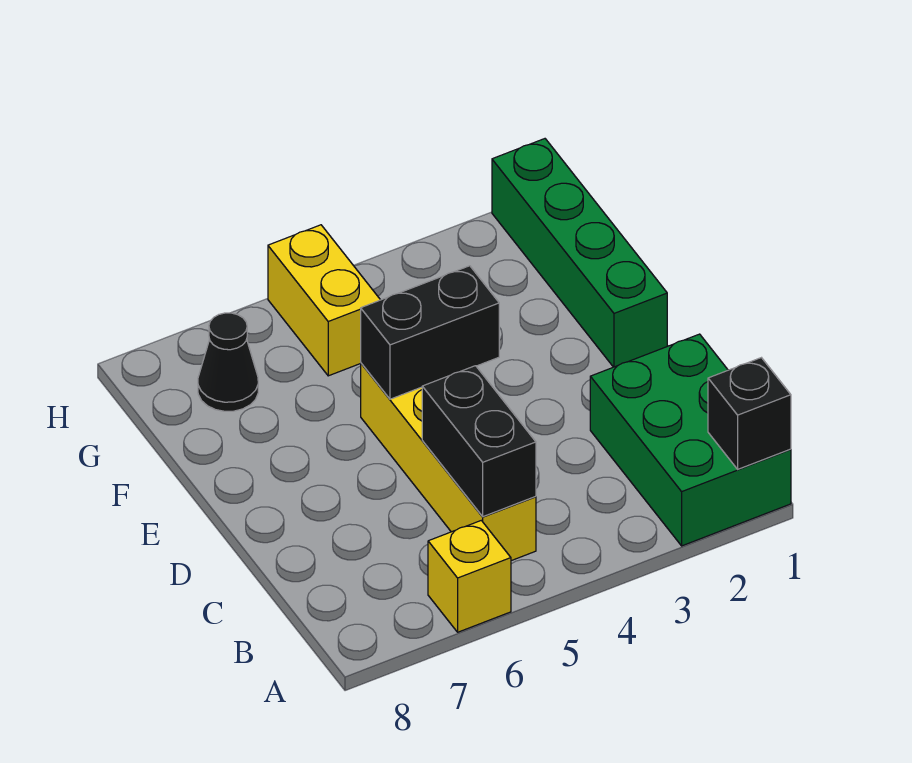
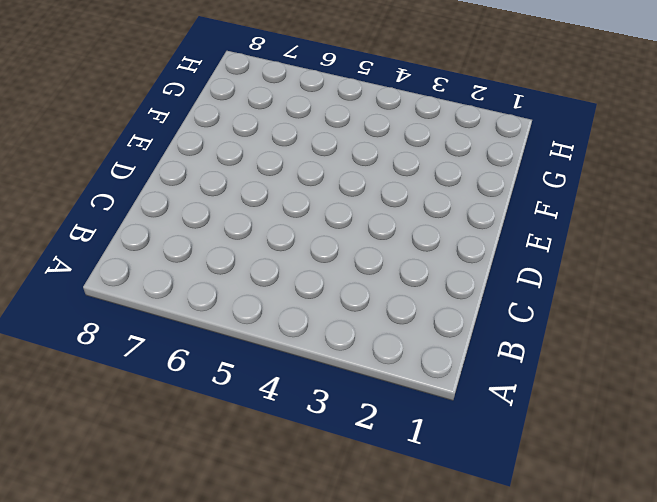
none -> green brick A1:C2 level 1
none -> yellow brick A6 level 1

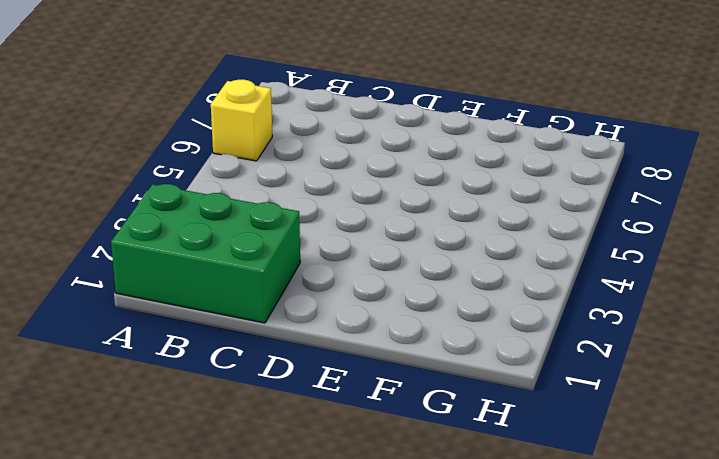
none -> yellow brick B5:E5 level 1
none -> green brick E1:H1 level 1

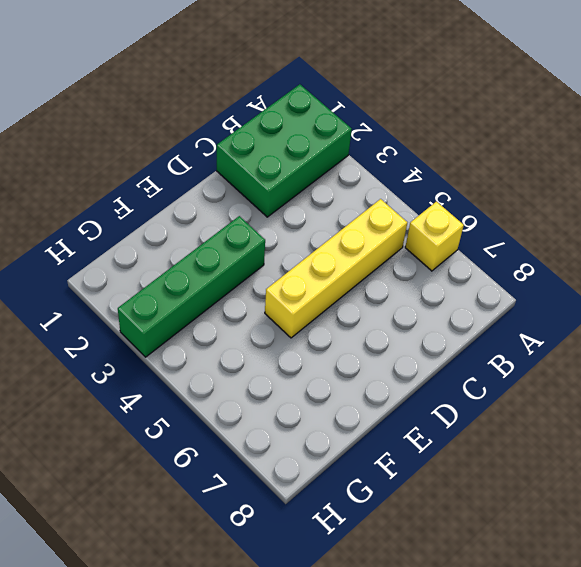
green brick E3:H3 level 1 -> green brick E1:H1 level 1
none -> yellow brick G5:H5 level 1
none -> black cone G7 level 1

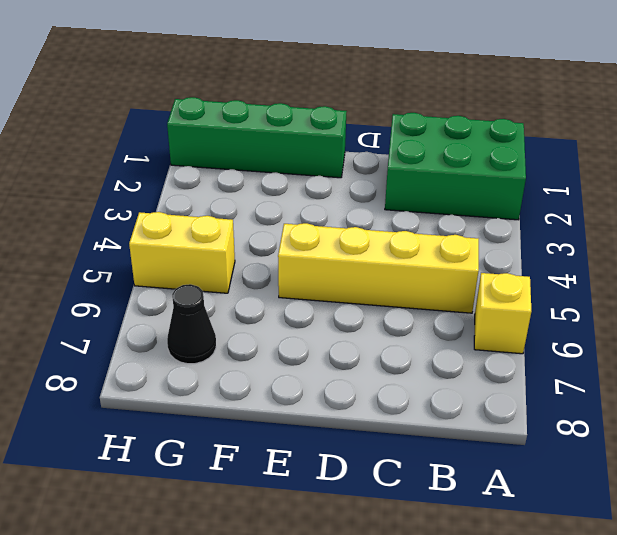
none -> black brick A1 level 2
none -> black brick B5:C5 level 2

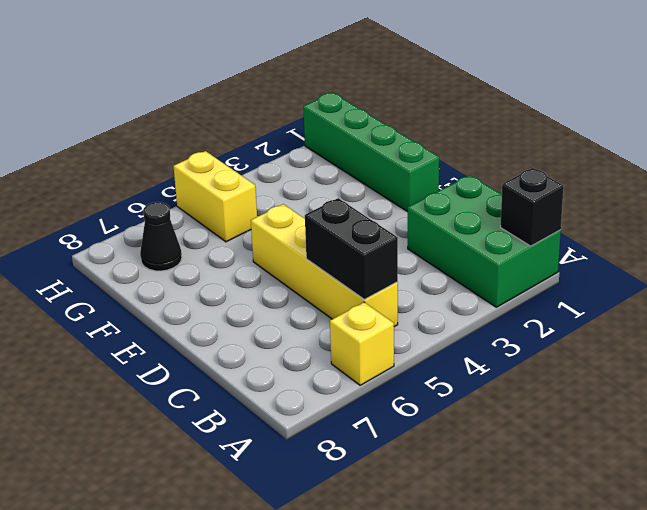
none -> black brick E4:E5 level 2

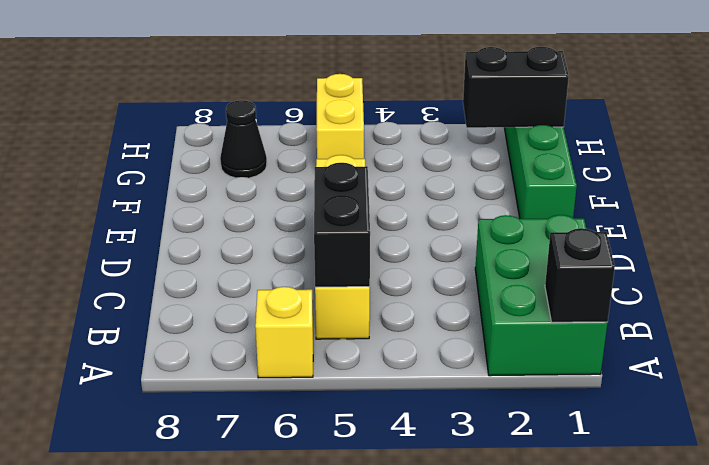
black brick G1:G2 level 2 -> black brick E4:E5 level 2

